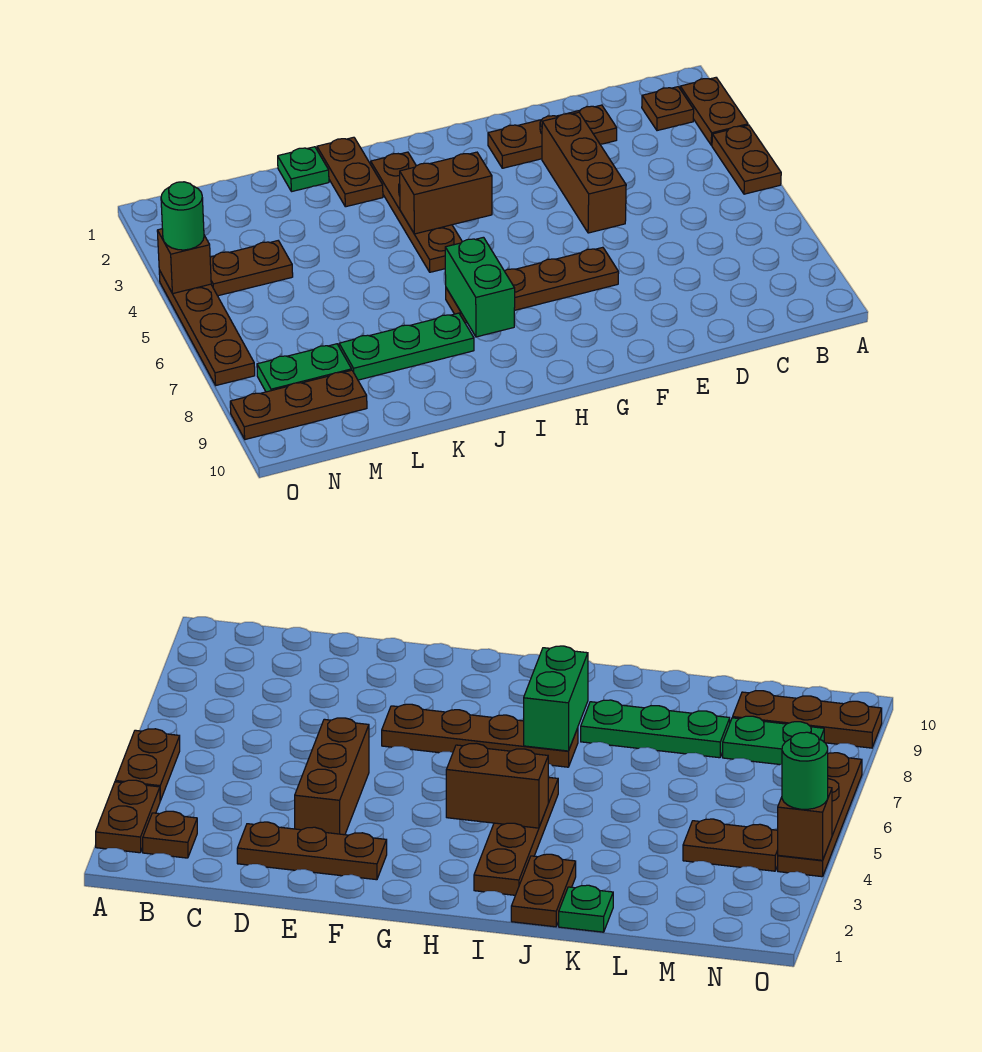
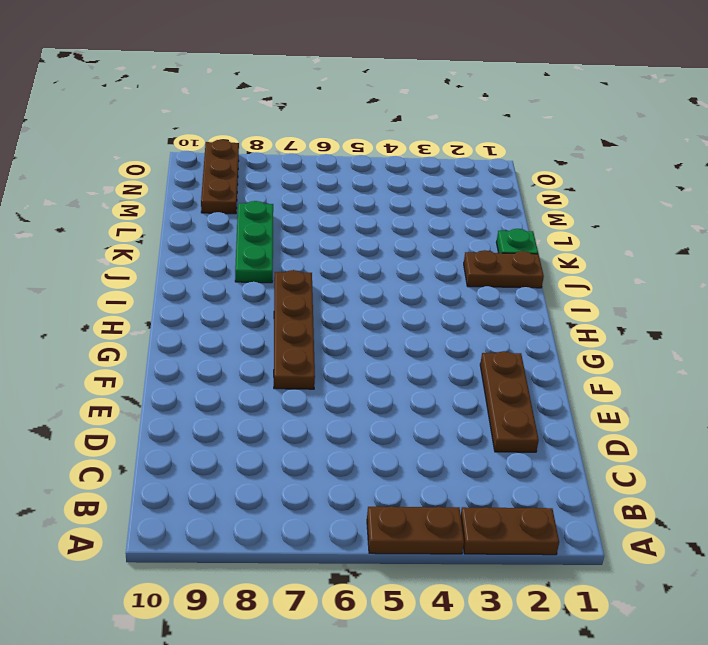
none -> brown plate B2 level 1
none -> brown brick E3:E5 level 1
none -> brown plate I2:I5 level 1

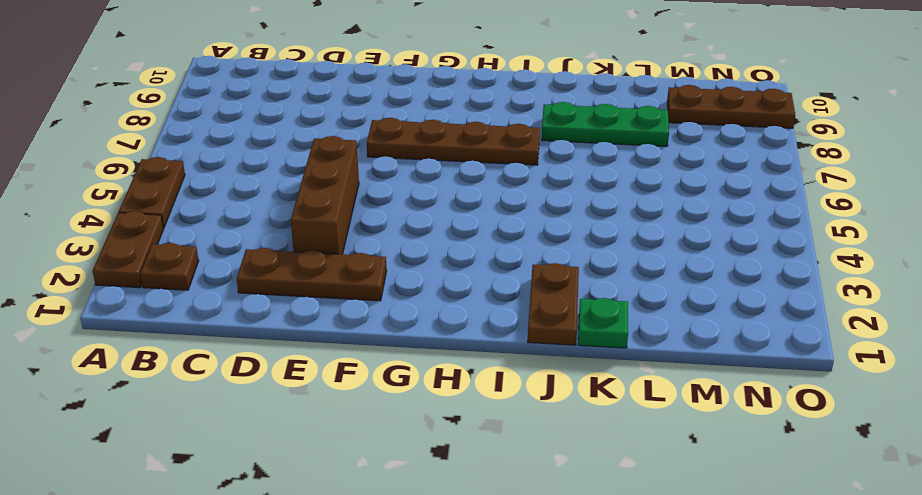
none -> brown plate I2:I5 level 1
none -> brown plate M4:N4 level 1
none -> green plate M8:N8 level 1

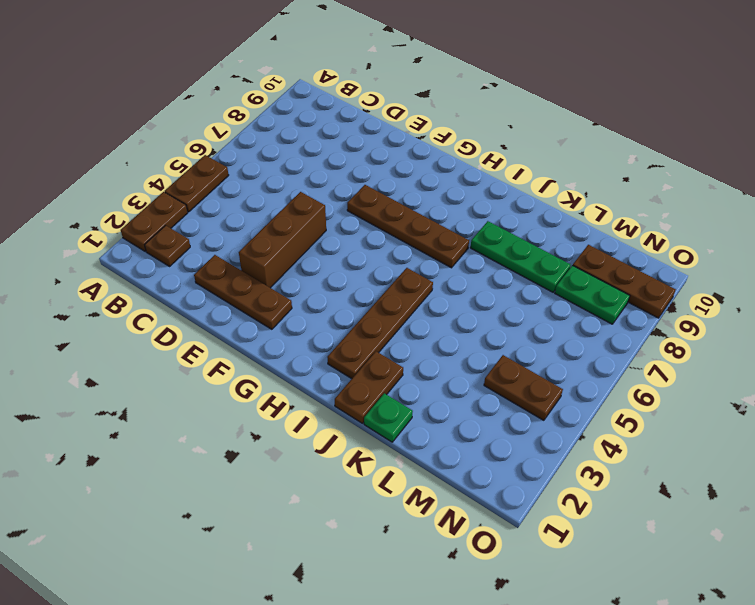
none -> brown plate O4:O7 level 1
none -> brown brick H4:I4 level 2
none -> green brick I7:I8 level 2

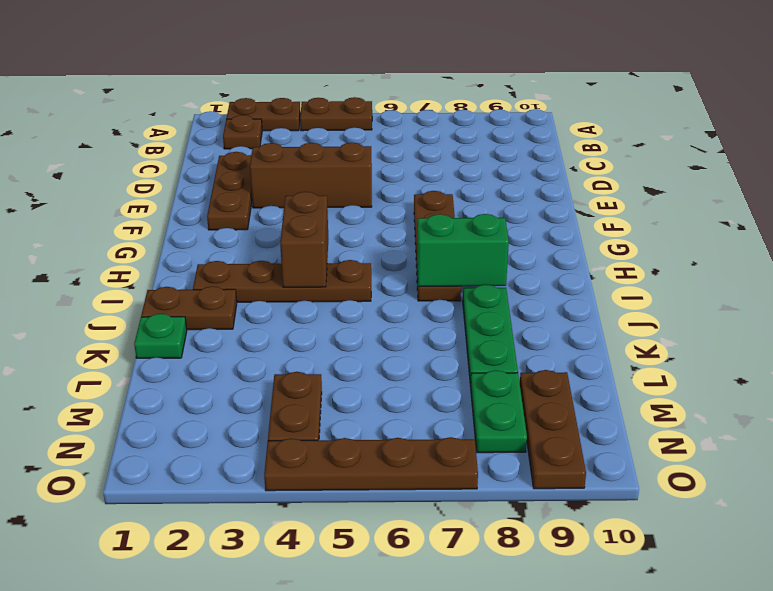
none -> brown brick O4 level 2
none -> green round brick O4 level 3

